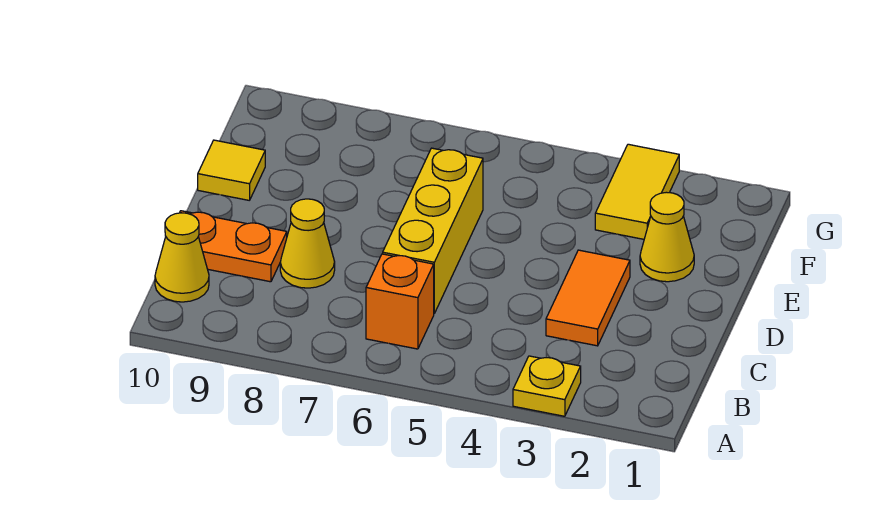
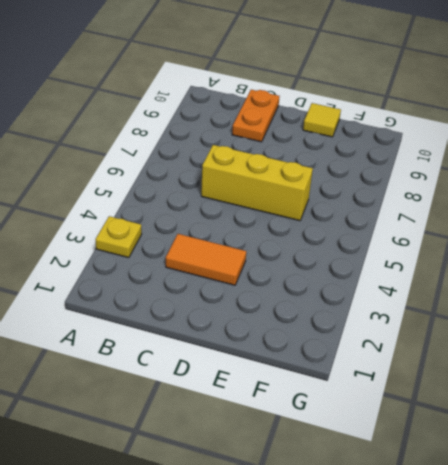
none -> orange brick B6 level 1
none -> yellow cone B10 level 1

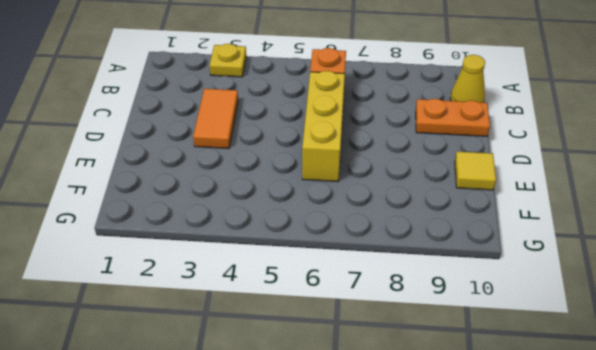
none -> yellow cone C8 level 1
none -> yellow cone E2 level 1

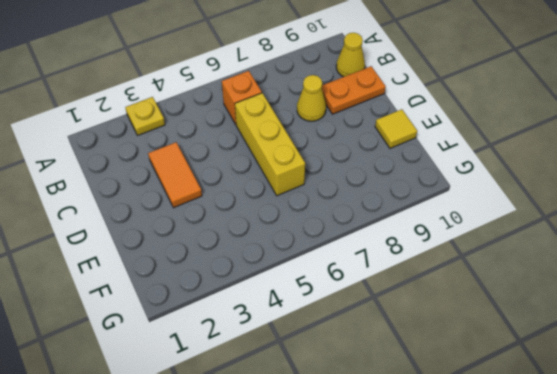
none -> yellow cone E2 level 1
none -> yellow tile F3:G3 level 1

